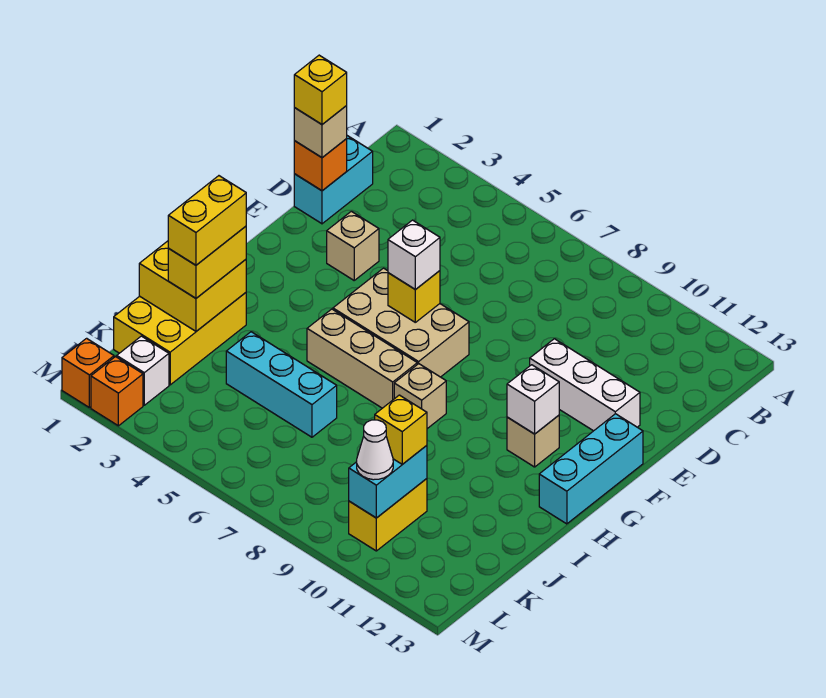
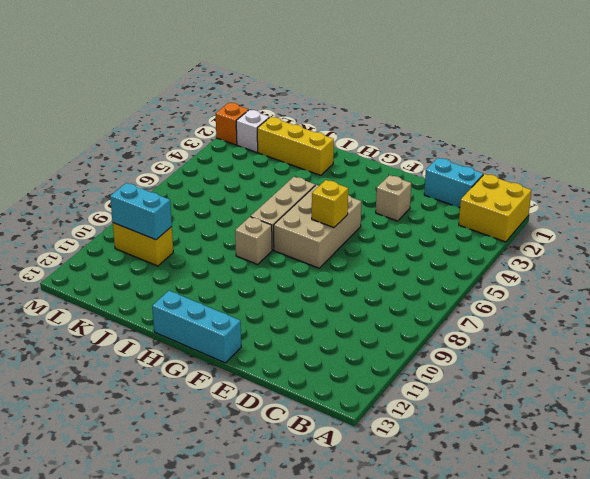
yellow brick A1:B2 level 1 -> yellow brick I1:J2 level 2
yellow brick I2:K2 level 1 -> yellow brick I1:K2 level 1
none -> white brick E10:E12 level 1
none -> tan brick G11 level 1
none -> cyan brick J4:J6 level 1

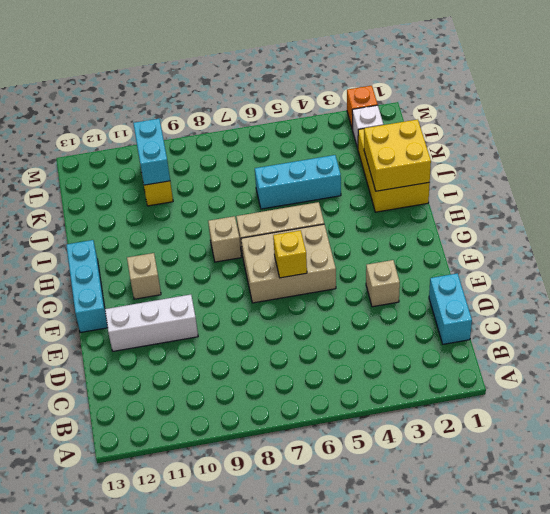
none -> orange brick M1 level 1
none -> orange brick D1 level 2
none -> white brick G11 level 2

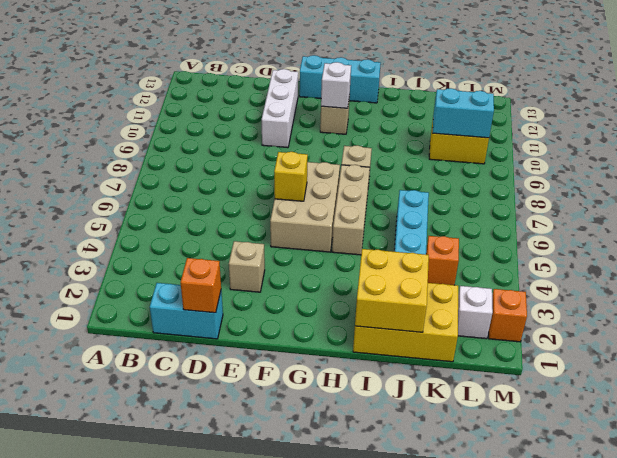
orange brick K4 level 1 -> orange brick M1 level 1
none -> tan brick D1 level 3
none -> white brick F6 level 3
none -> yellow brick I2:J2 level 3

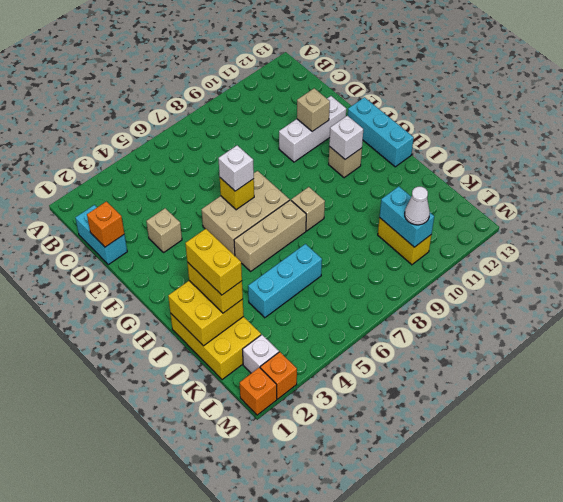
tan brick E11 level 2 -> tan brick D1 level 3
none -> yellow brick K10 level 3
none -> yellow brick D1 level 4

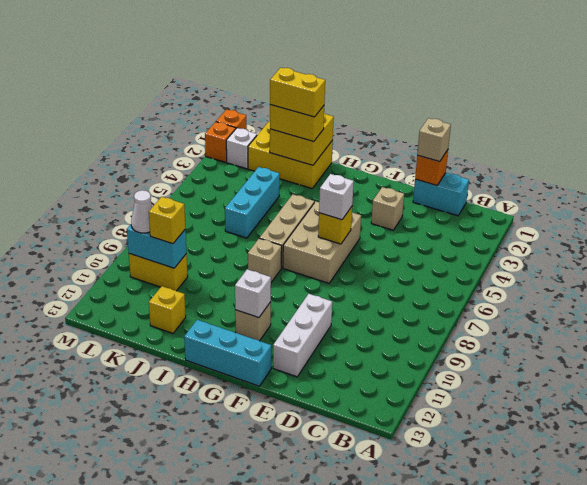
yellow brick J12 level 1 -> yellow brick D1 level 4

